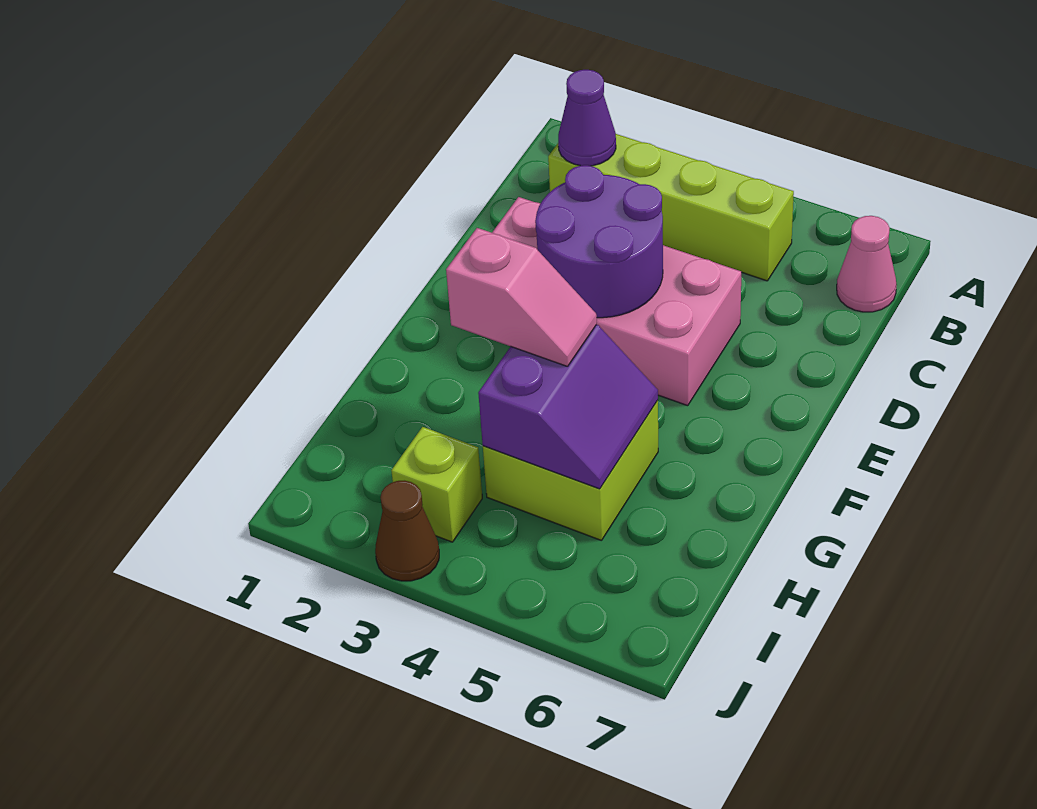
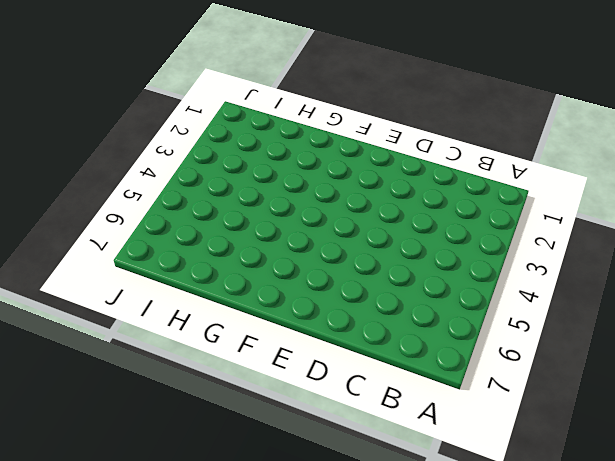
none -> lime brick B2:B5 level 1
none -> pink cone B7 level 1

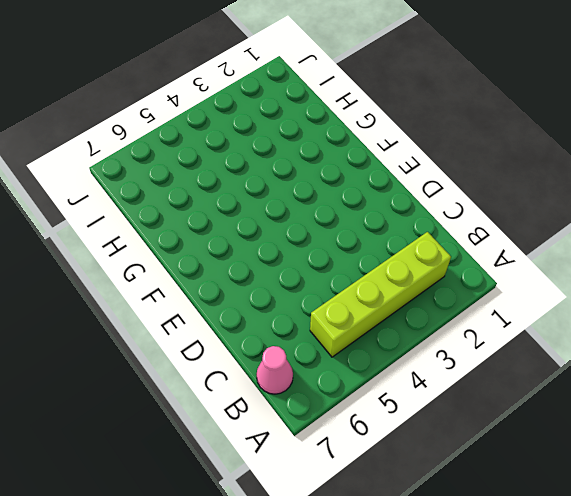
none -> pink brick D2:E5 level 1
none -> lime brick G4:H5 level 1

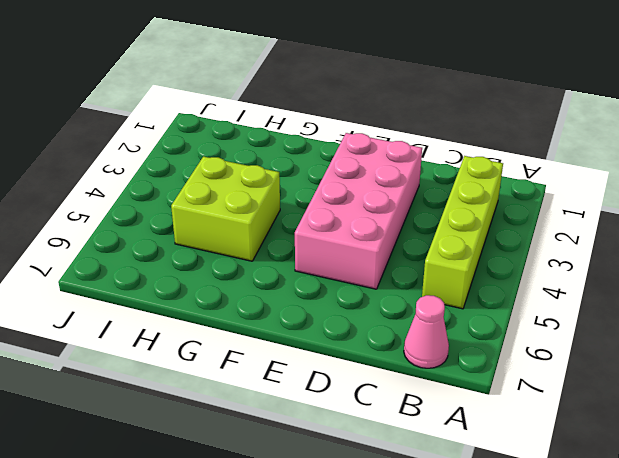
none -> lime brick I3 level 1
none -> brown cone J3 level 1

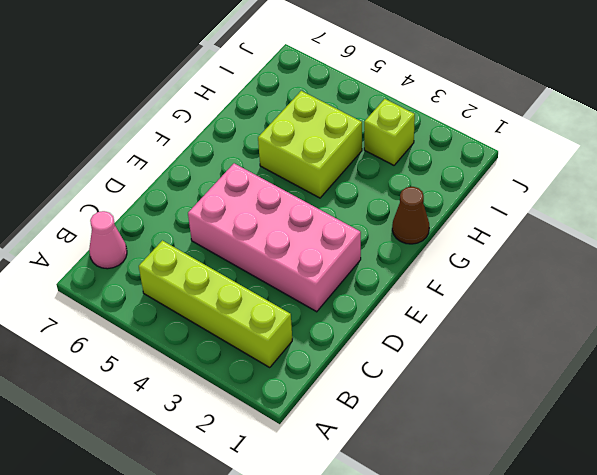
brown cone G1 level 1 -> brown cone J3 level 1
none -> purple cone B2 level 2
none -> purple round brick D3:E4 level 2

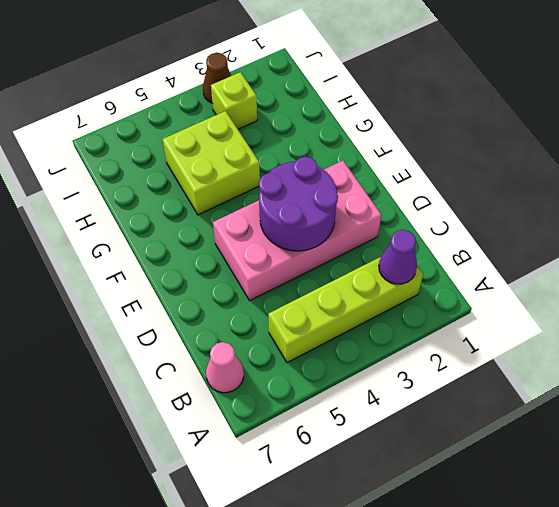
none -> purple slope G4:H5 level 2 top 4
none -> pink slope G3:G4 level 3 top 3

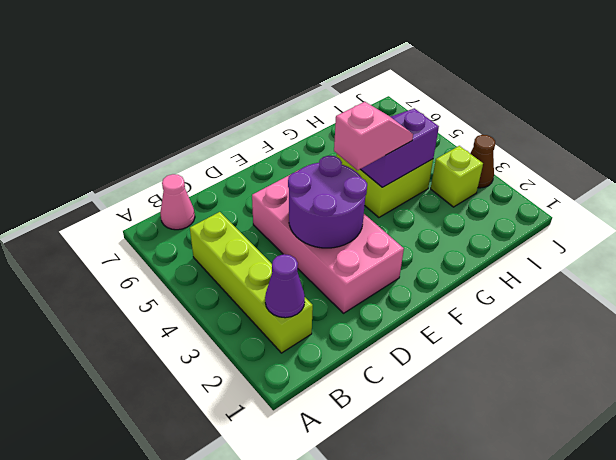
pink slope F4:G4 level 3 top F -> pink slope G3:G4 level 3 top 3

